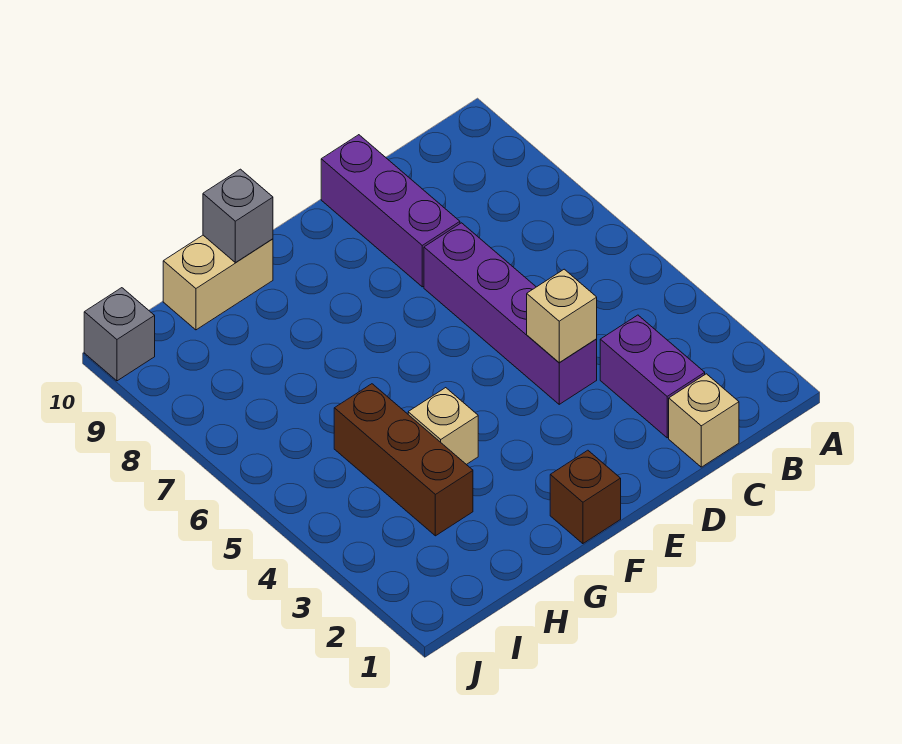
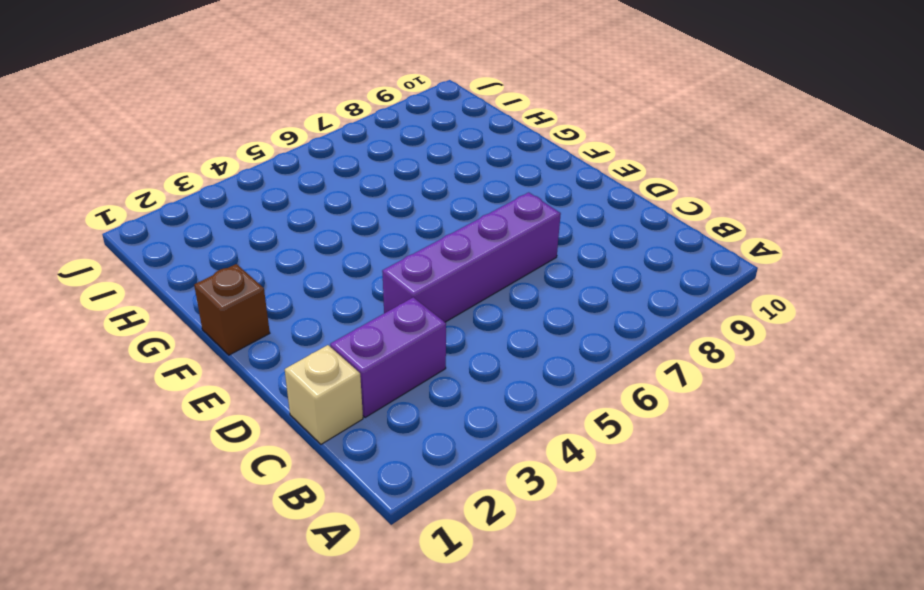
none -> purple brick D8:D10 level 1
none -> tan brick G4 level 1

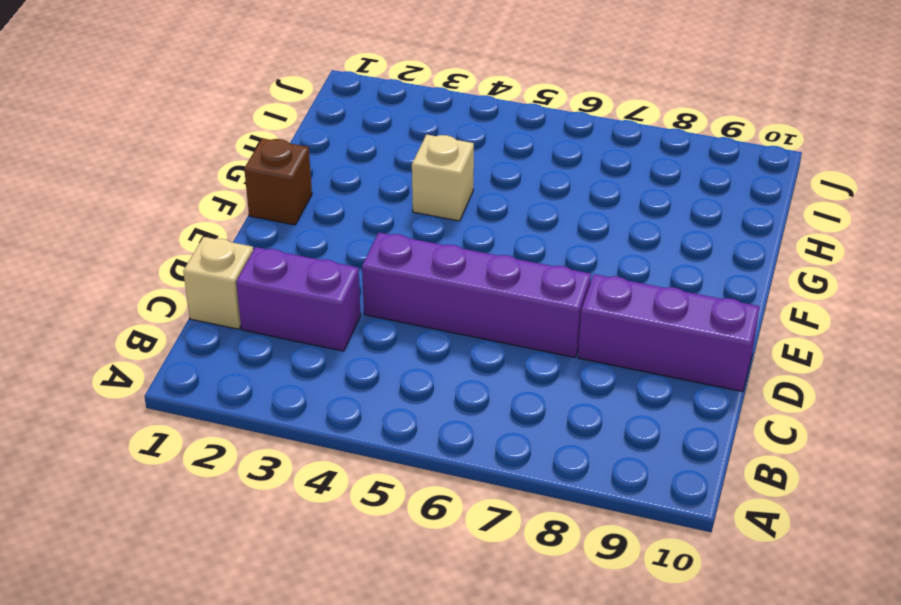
none -> tan brick G10:H10 level 1
none -> brown brick H3:H5 level 1

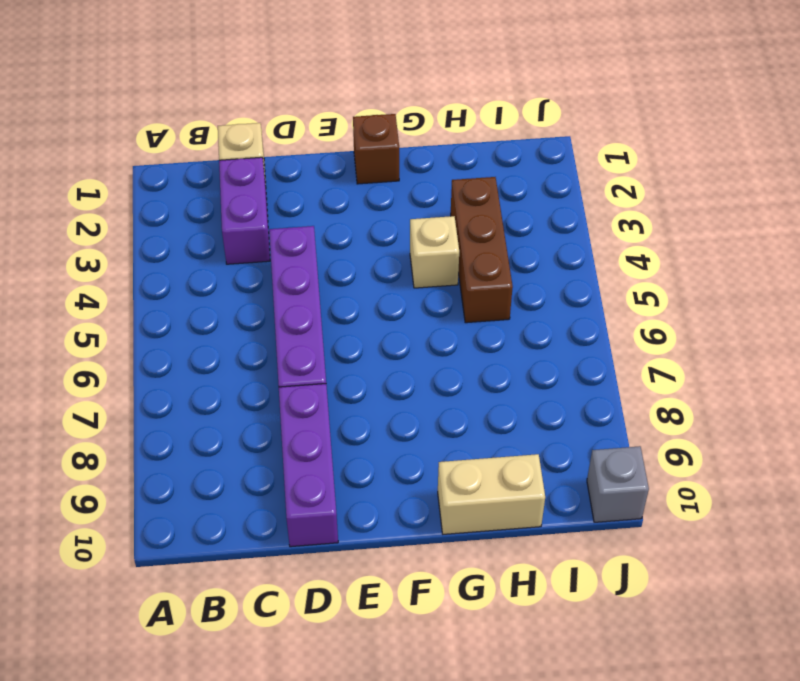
none -> tan brick D4 level 2
none -> grey brick G10 level 2

